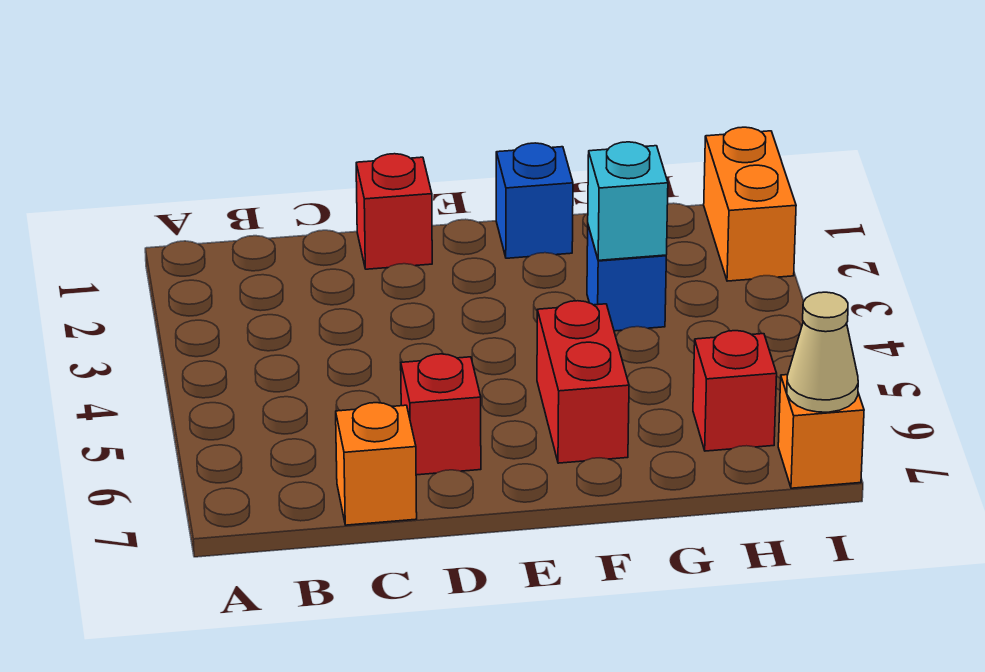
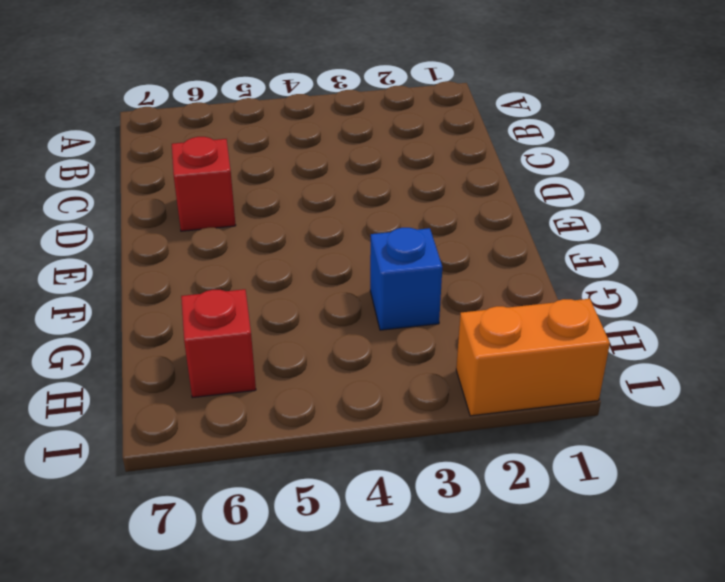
none -> orange brick C7 level 1
none -> red brick D1 level 1

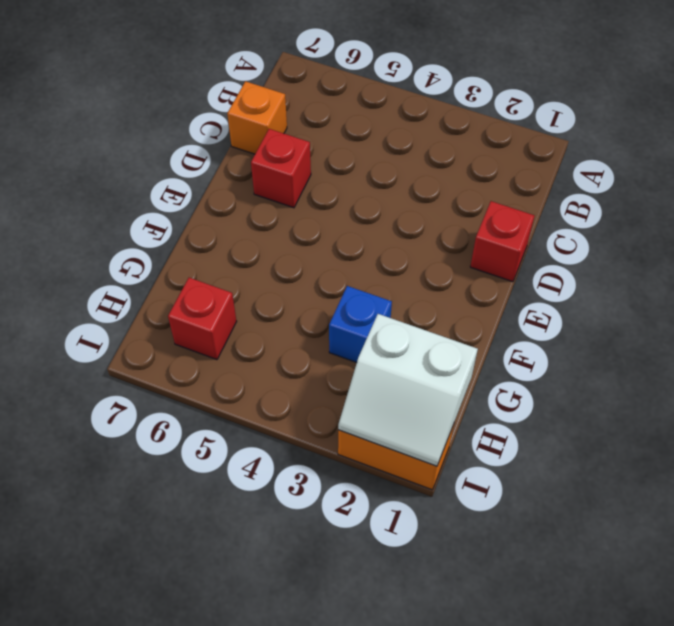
white slope H1:I2 level 2 top H -> none
none -> blue brick F1 level 1
none -> red brick F5:F6 level 1

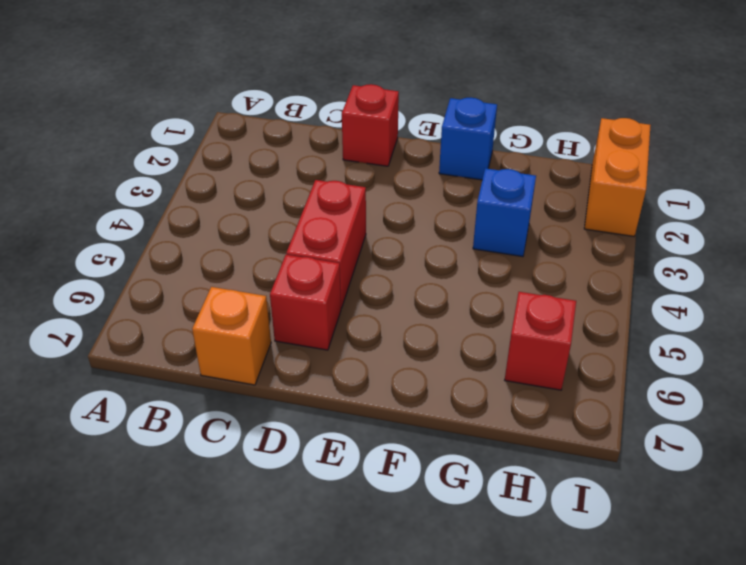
red brick D4:D5 level 1 -> red brick F5:F6 level 1
none -> orange brick I7 level 1
none -> cyan brick G3 level 2

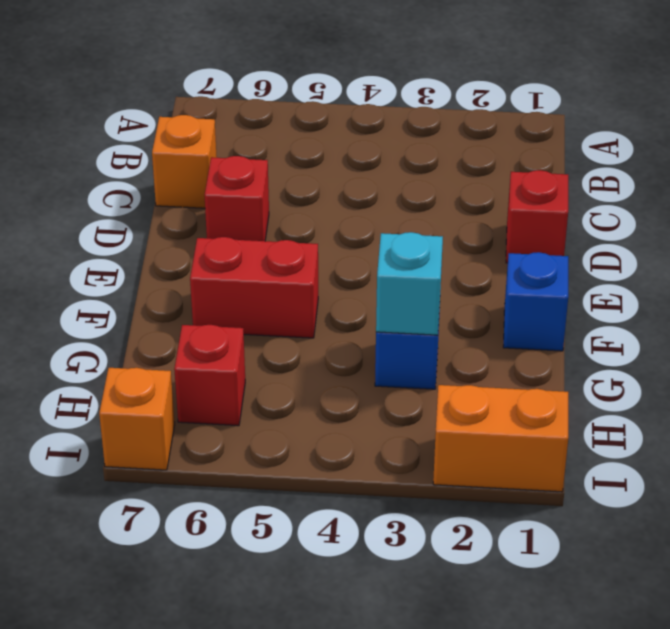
none -> tan cone I7 level 2

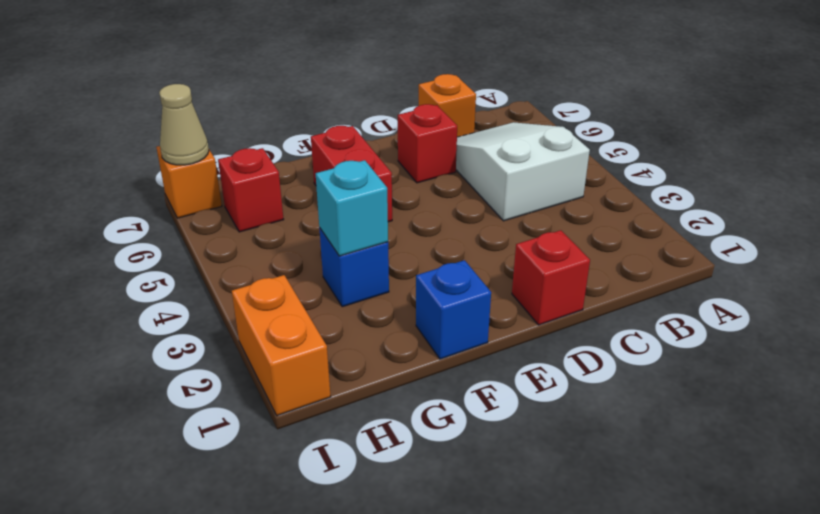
white slope B4:C6 level 1 top 4 -> none

